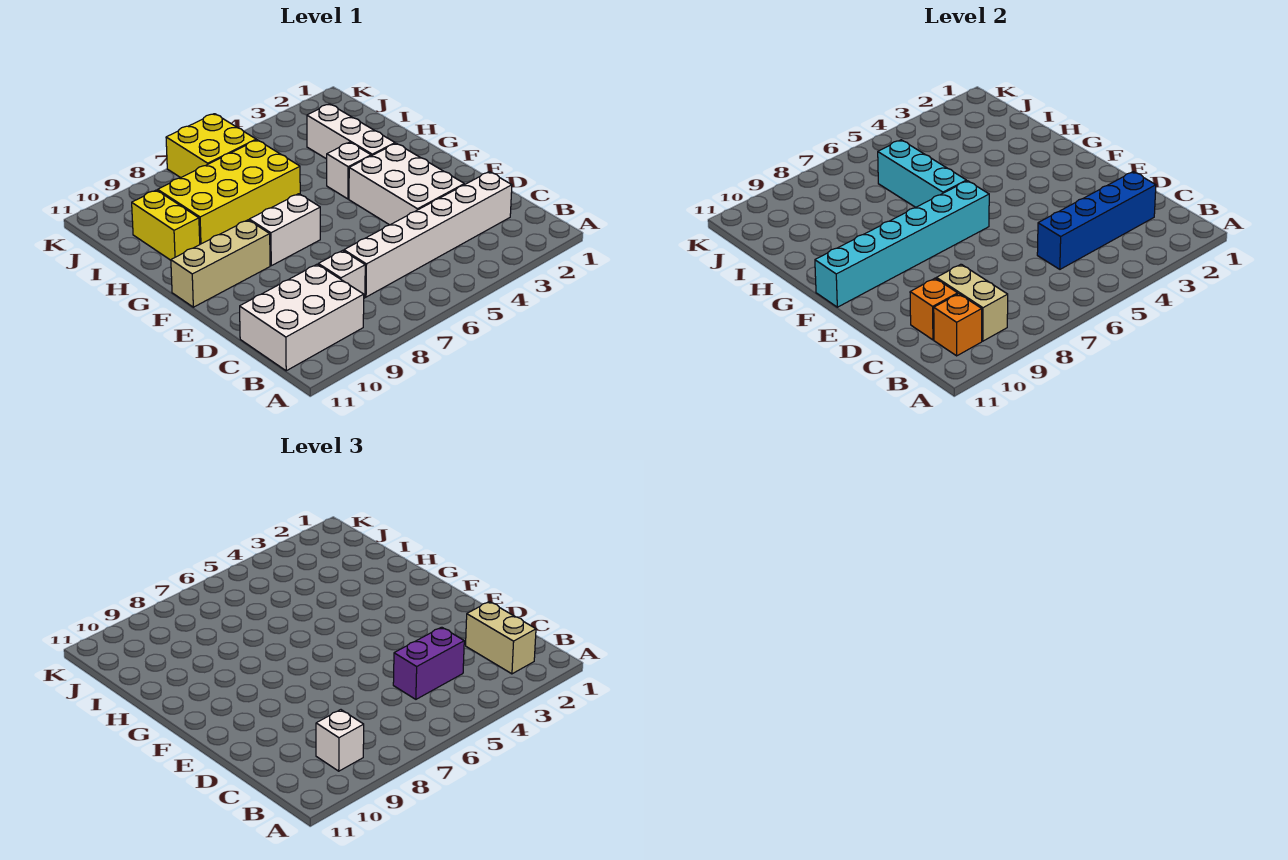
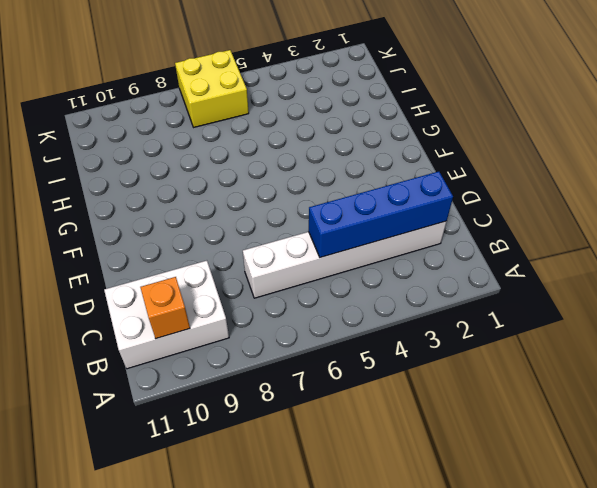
none -> white brick C8 level 1
none -> white brick D3:F4 level 1
none -> white brick F7:F8 level 1

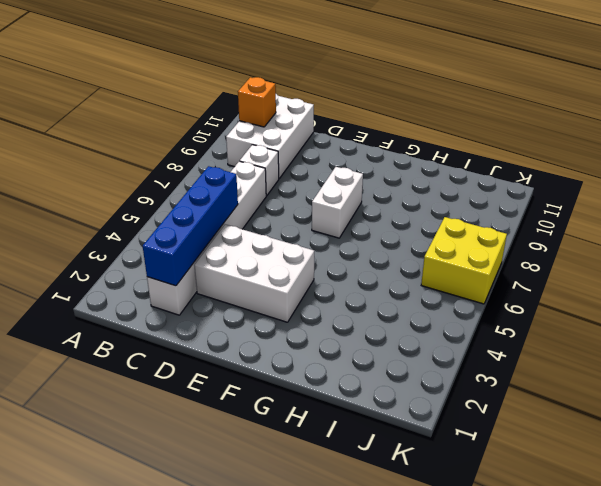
none -> tan brick F9:F11 level 1
none -> white brick G3:I3 level 1
none -> white brick G4 level 1

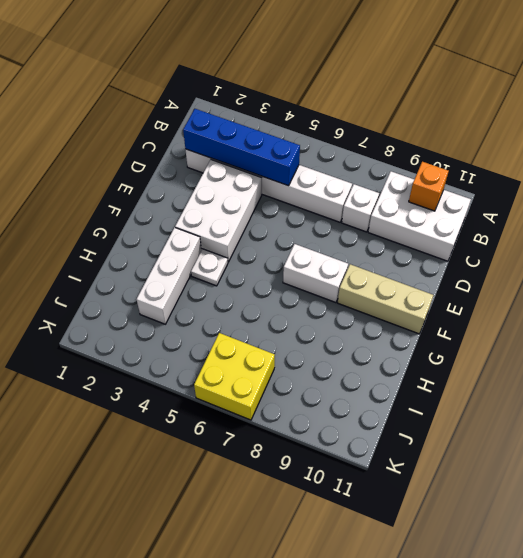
white plate G4 level 1 -> white brick G4 level 1
none -> yellow brick H6:I9 level 1
none -> yellow brick H10:I10 level 1
none -> tan brick B9:C9 level 2

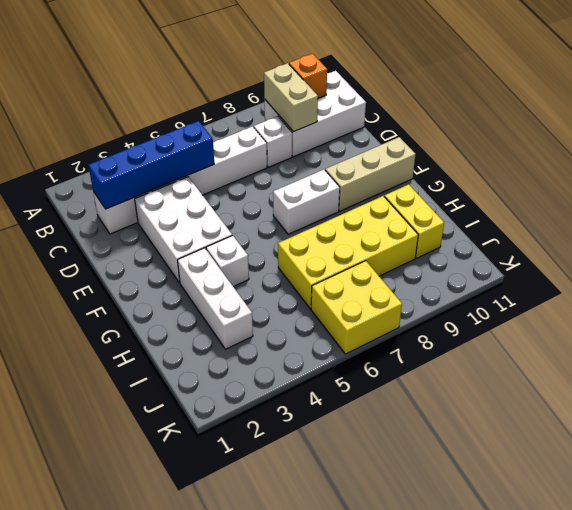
none -> orange brick C10 level 2
none -> cyan brick F6:F11 level 2
none -> cyan brick G6:I6 level 2

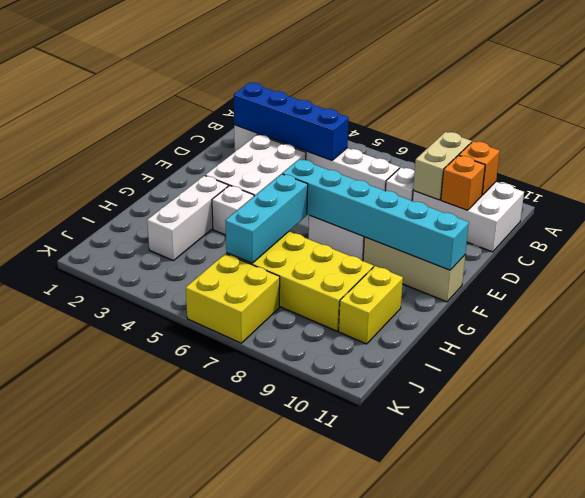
none -> tan brick B2:C2 level 3
none -> white brick B9 level 3
none -> purple brick C4:C5 level 3

